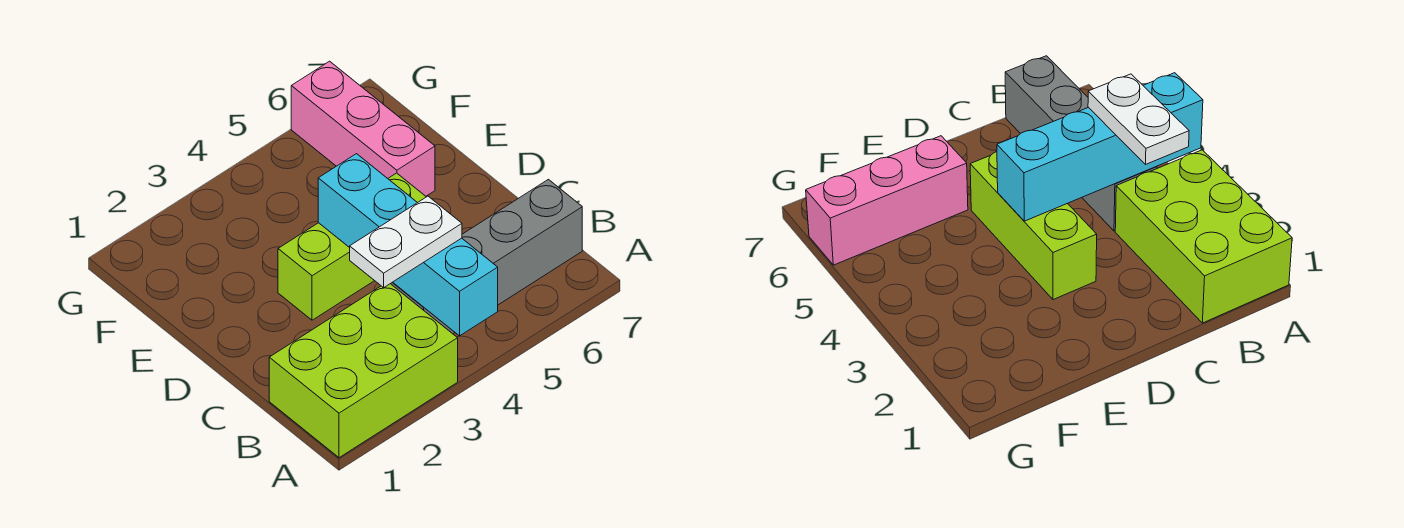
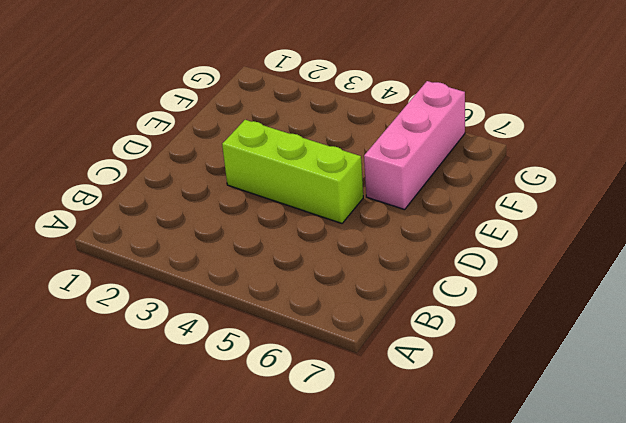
none -> lime brick A1:B3 level 1
none -> grey brick B4:B7 level 1

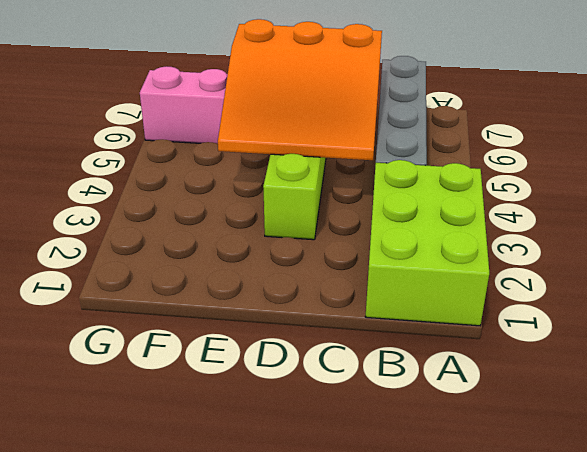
orange slope C4:E6 level 2 top 6 -> cyan brick A4:D4 level 2
none -> white plate B3:B4 level 3

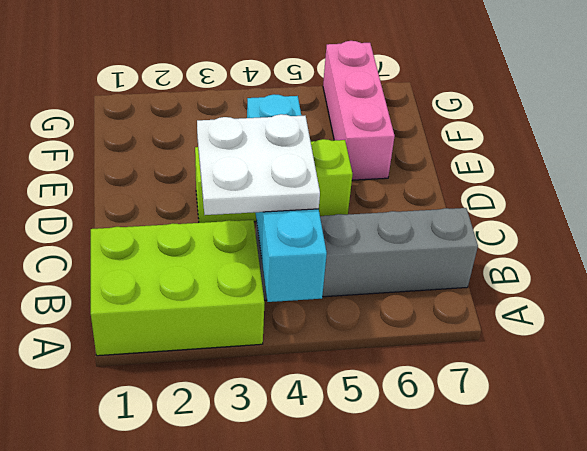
white plate B3:C4 level 3 -> white plate B3:B4 level 3

